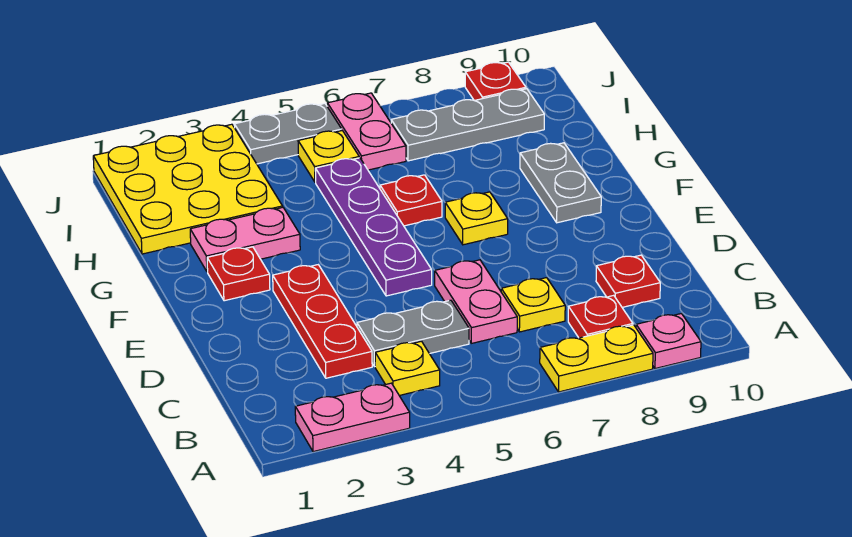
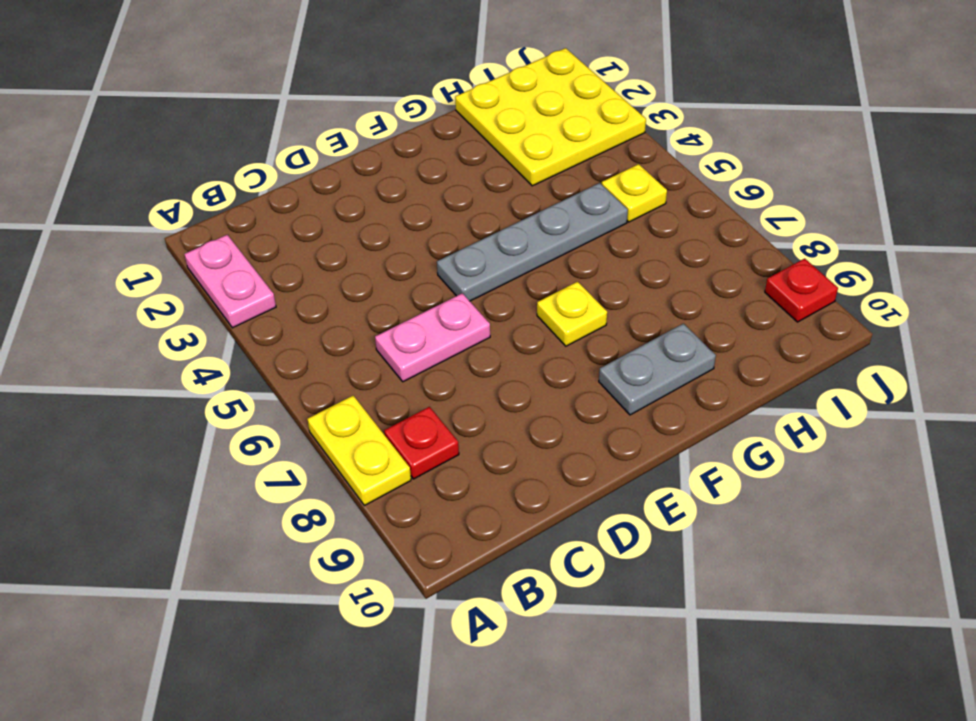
grey plate E5:H5 level 1 -> purple plate E5:H5 level 1
none -> pink plate A9 level 1
none -> yellow plate B4 level 1
none -> red plate C3:E3 level 1

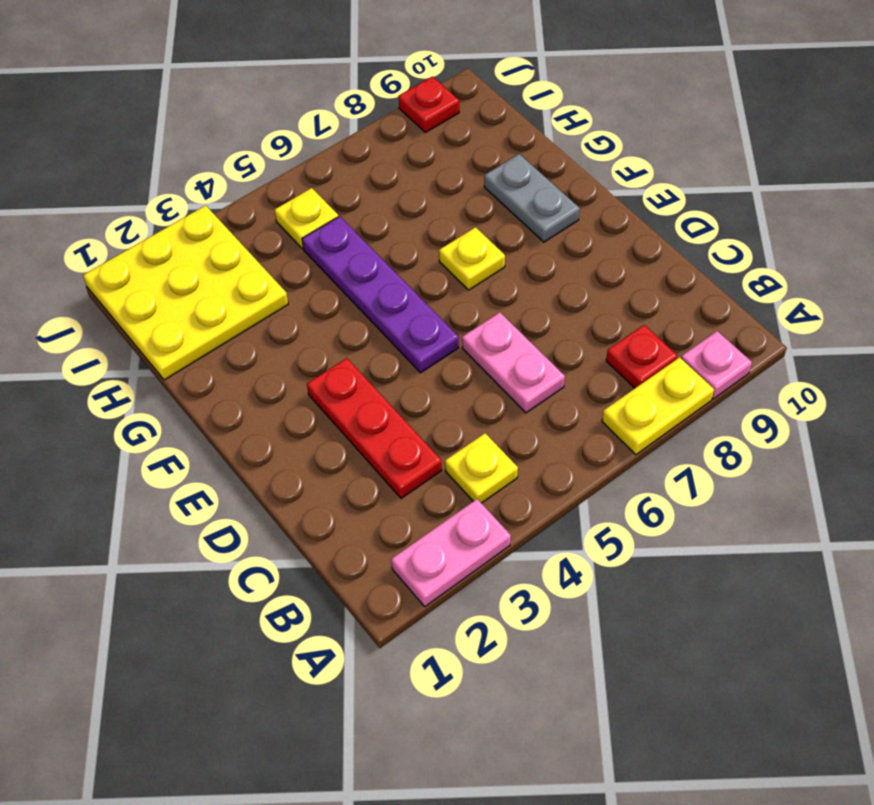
none -> grey plate C4:C5 level 1
none -> yellow plate C7 level 1
none -> red plate C9 level 1

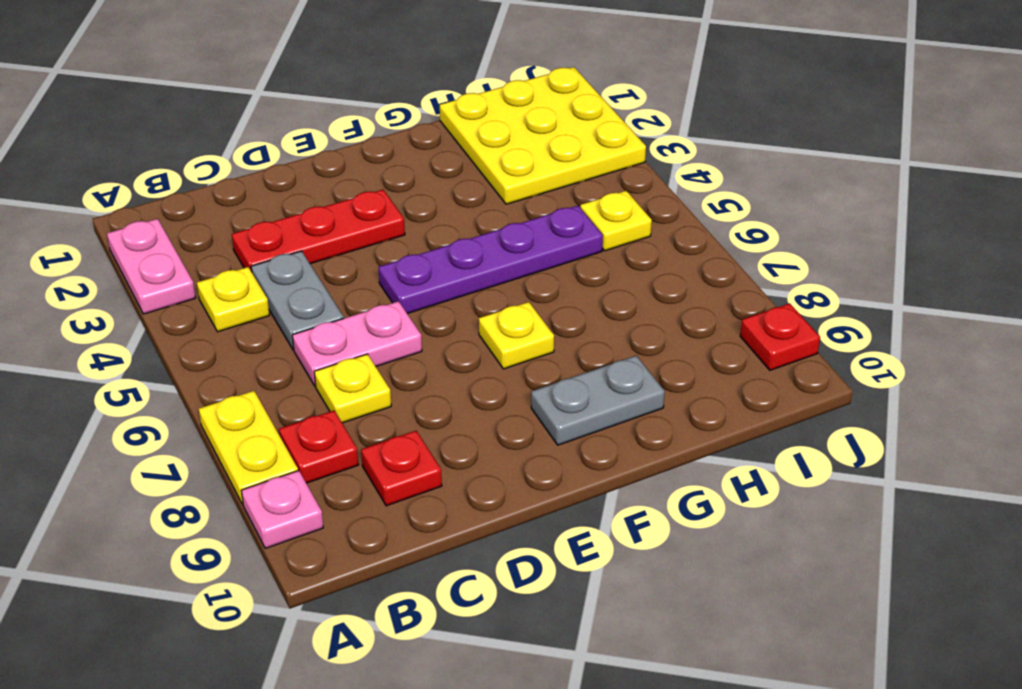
none -> red plate F2 level 1
none -> pink plate G2:G3 level 1
none -> red plate G6 level 1

